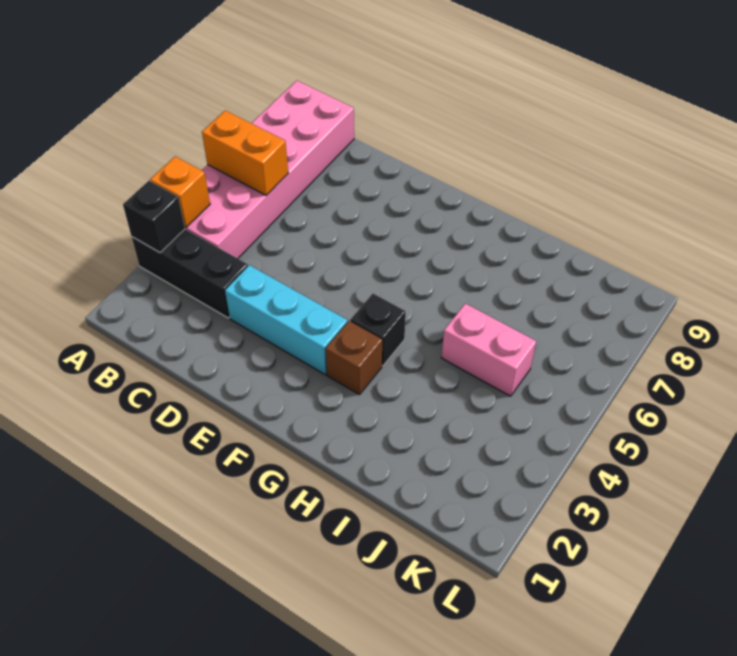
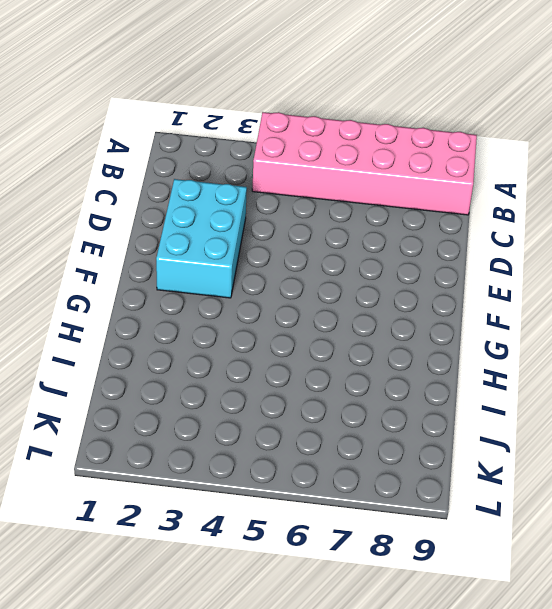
cyan brick D2:F3 level 1 -> cyan brick D3:F3 level 1
none -> black brick A3:C3 level 1
none -> brown brick G3 level 1

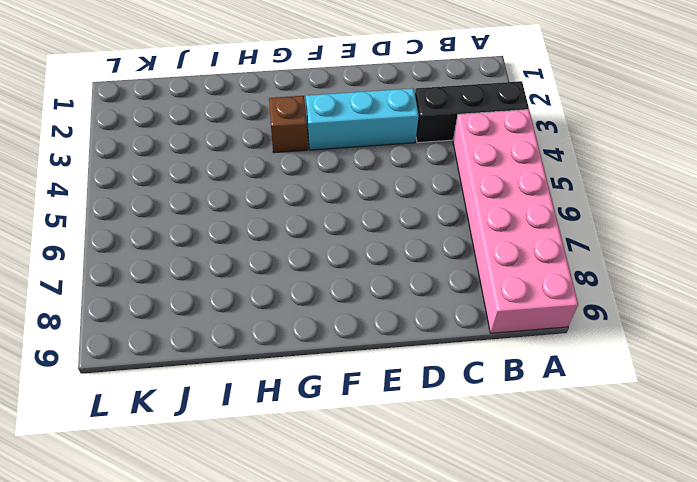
none -> black brick G4 level 1
none -> pink brick I5:J5 level 1

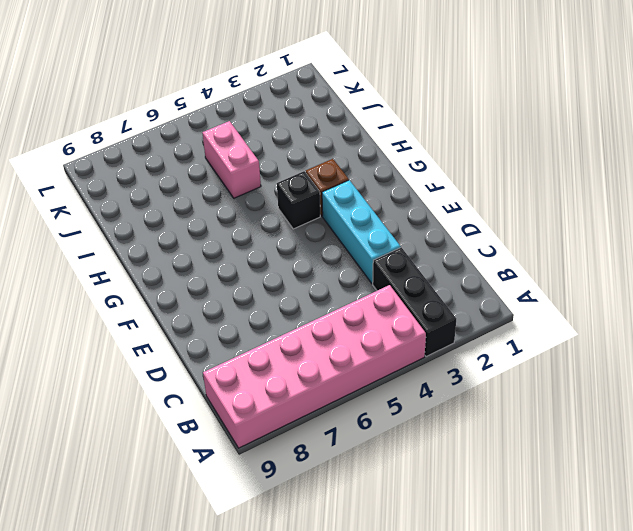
none -> black brick A3 level 2
none -> orange brick A4 level 2

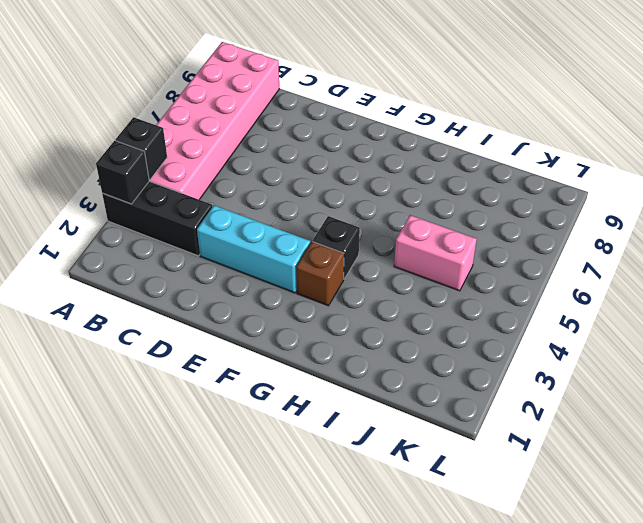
black brick A4 level 2 -> orange brick A4 level 2
none -> orange brick A6:B6 level 2

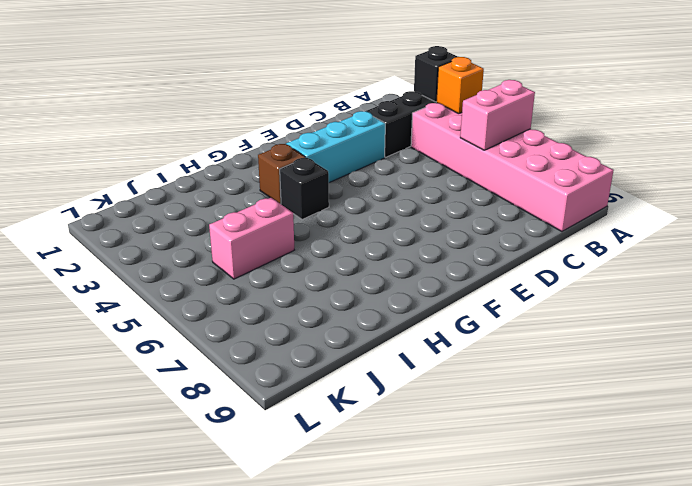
pink brick A6:B6 level 2 -> orange brick A6:B6 level 2

